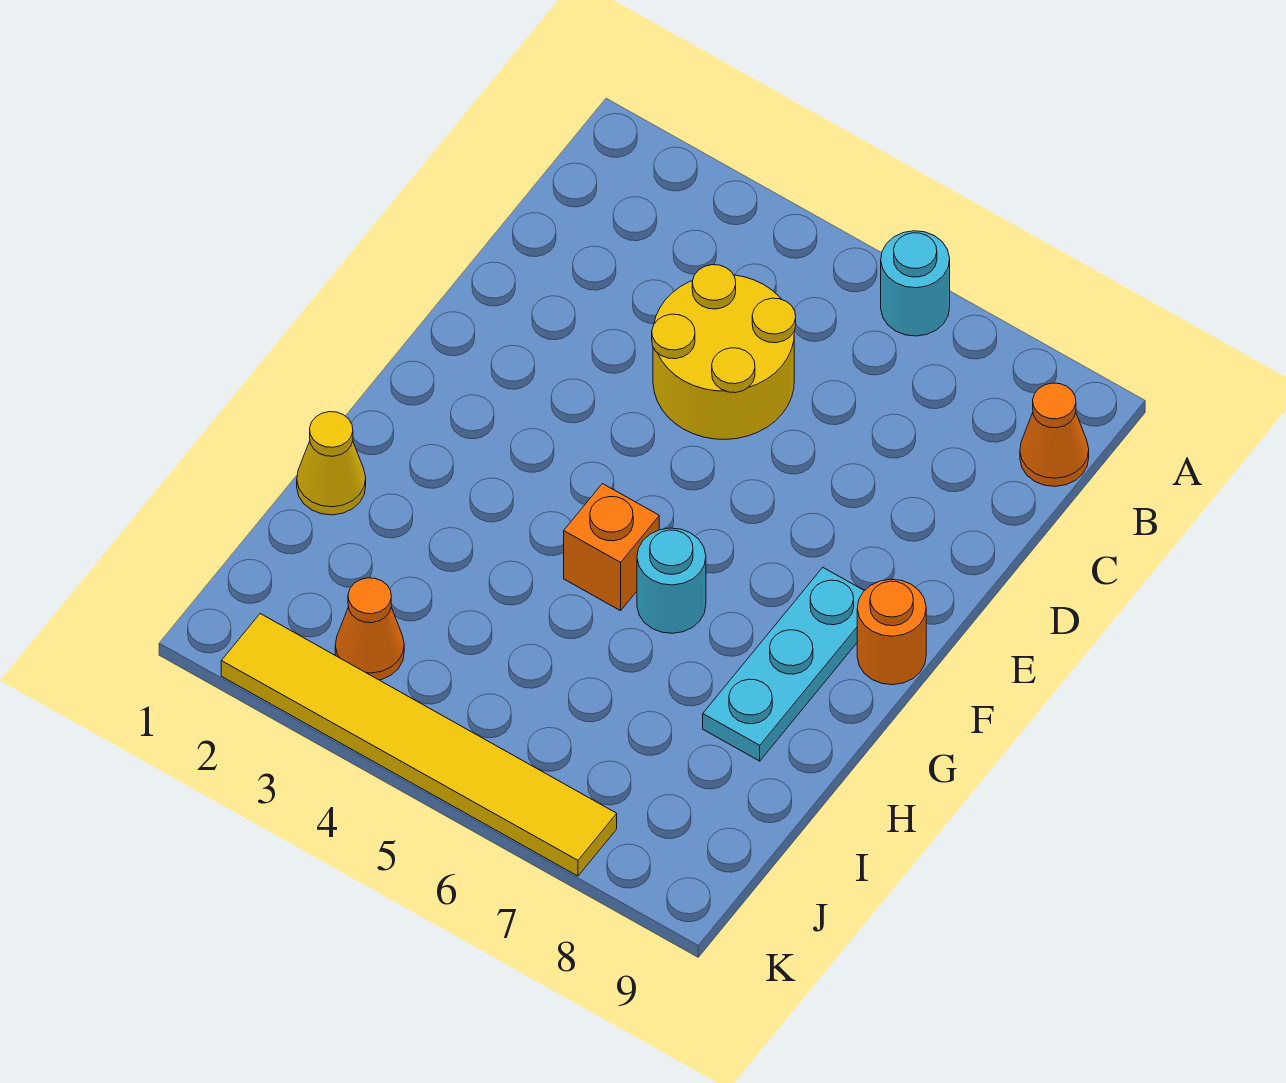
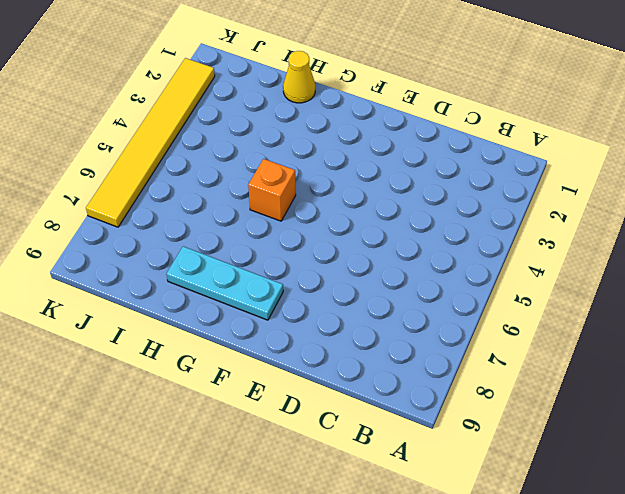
none -> cyan round brick A6 level 1
none -> orange cone B9 level 1

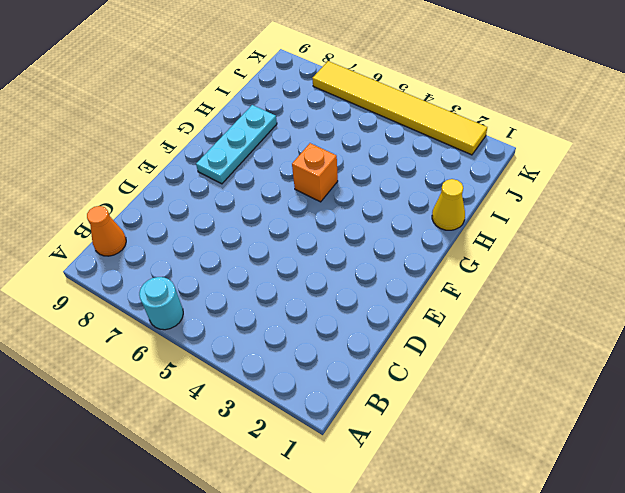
none -> yellow round brick C4:D5 level 1
none -> orange round brick F9 level 1

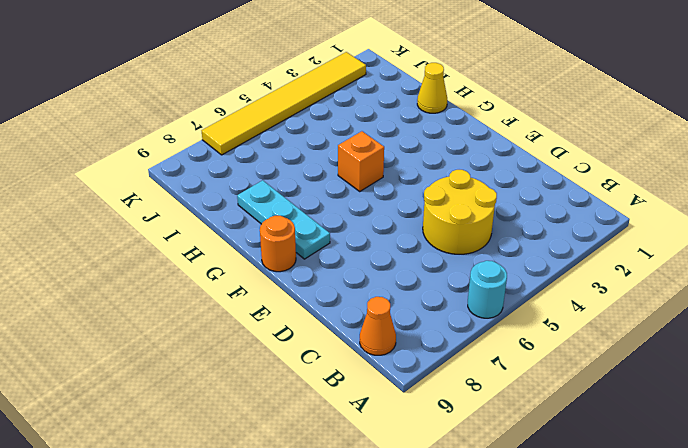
none -> cyan round brick G6 level 1
none -> orange cone J3 level 1

